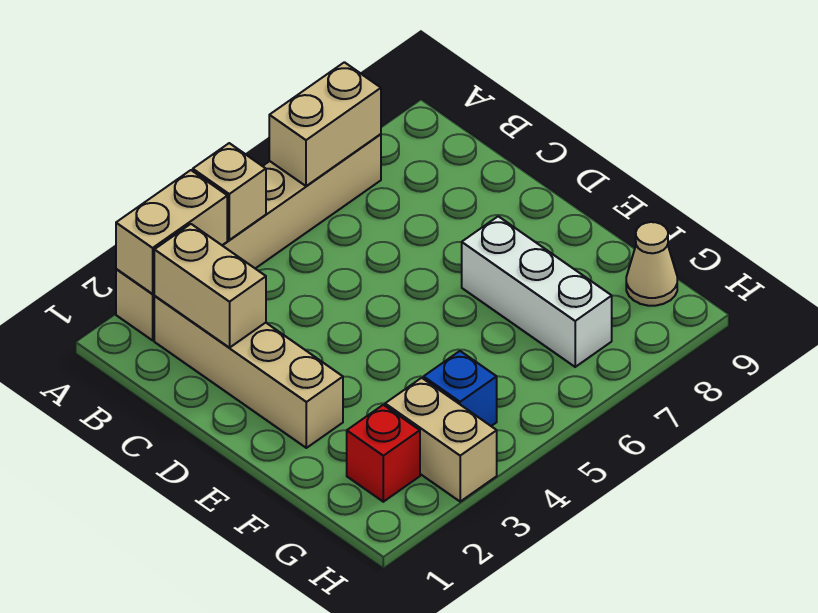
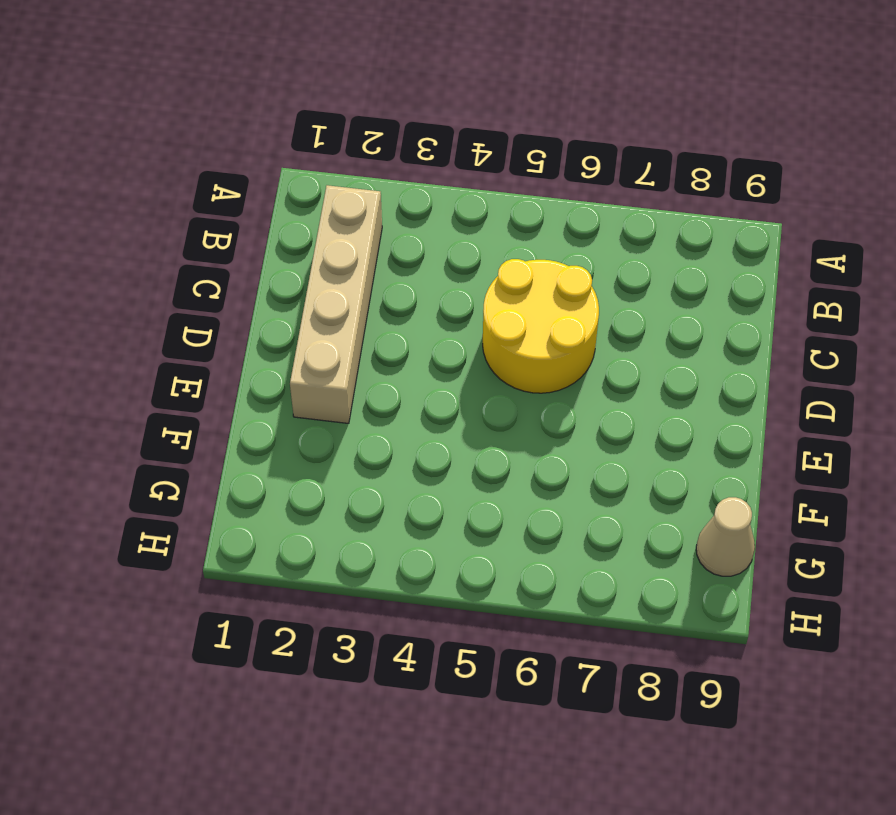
yellow round brick C5:D6 level 1 -> none
none -> tan brick A2:A7 level 1
none -> white brick E7:G7 level 1

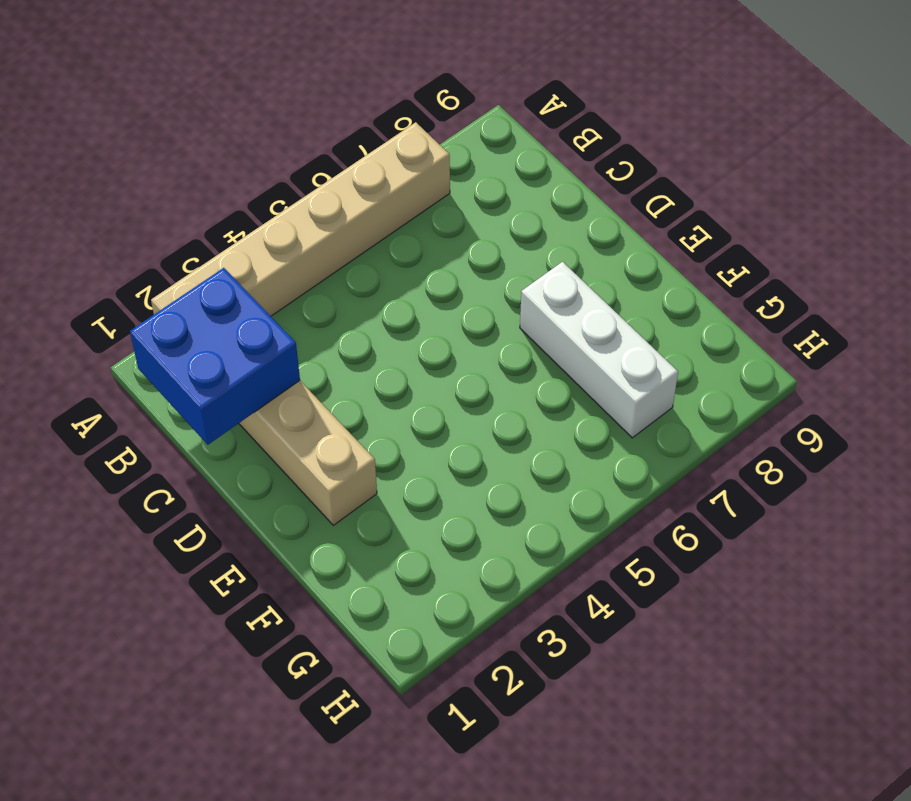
blue brick B1:C2 level 2 -> tan brick B2:C2 level 2
none -> red brick G2 level 1
none -> tan brick G3:H3 level 1

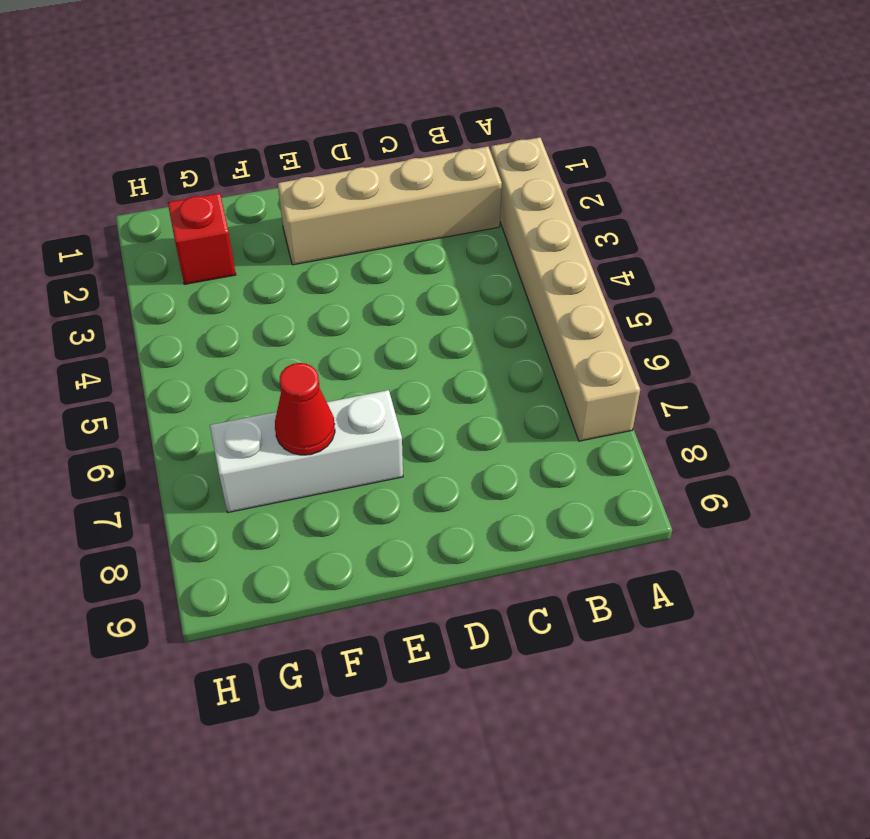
red cone F7 level 2 -> none
none -> tan brick G3:H3 level 1
none -> blue brick G4 level 1

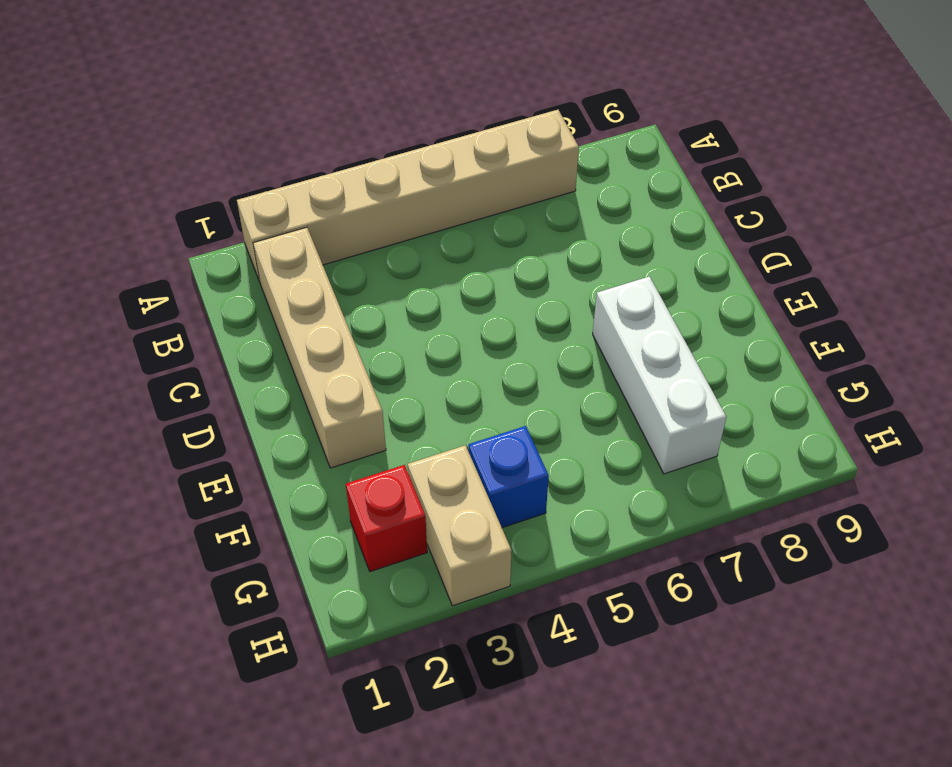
none -> tan cone G9 level 1
none -> tan brick A2:A3 level 2

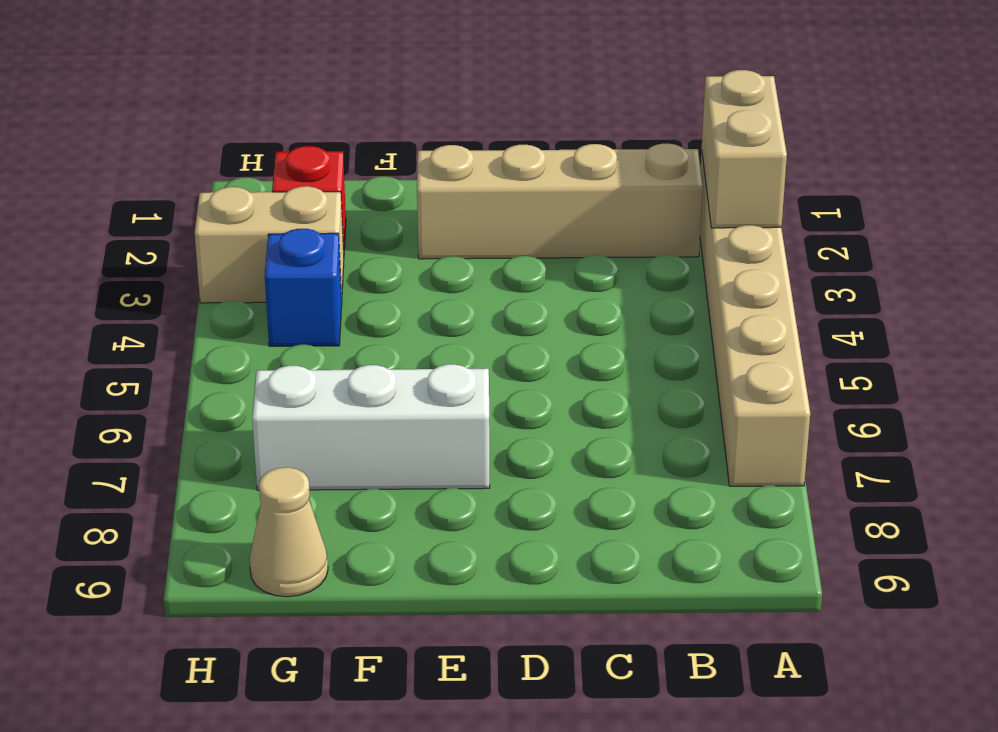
none -> tan brick A4 level 2
none -> tan brick A6:A7 level 2

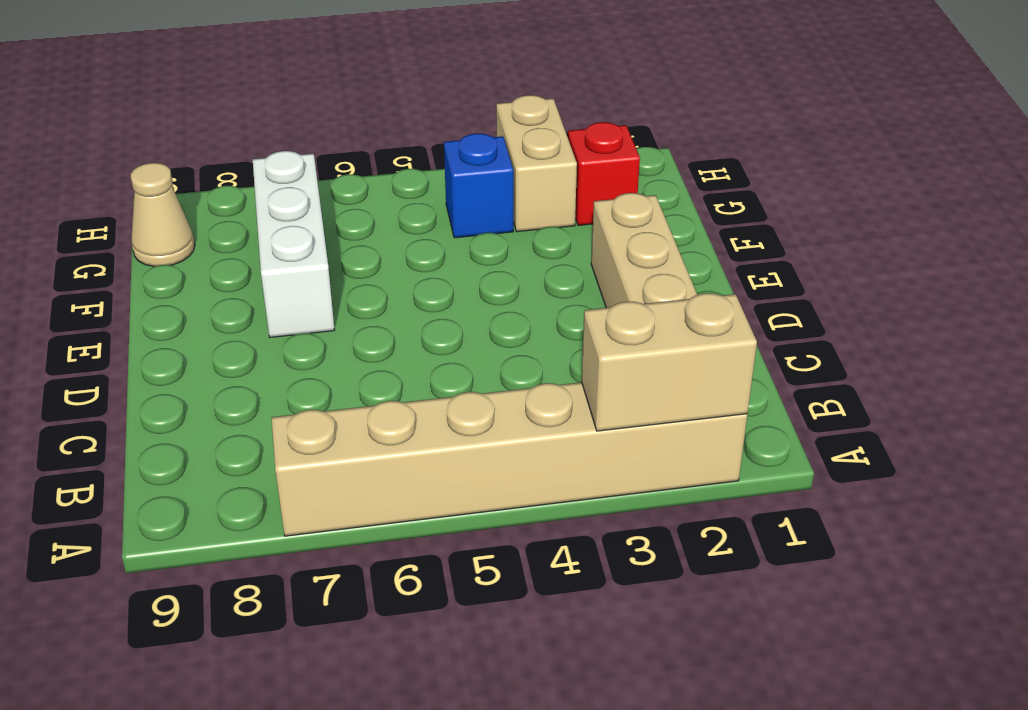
none -> tan brick A4 level 2
none -> tan brick A6:A7 level 2

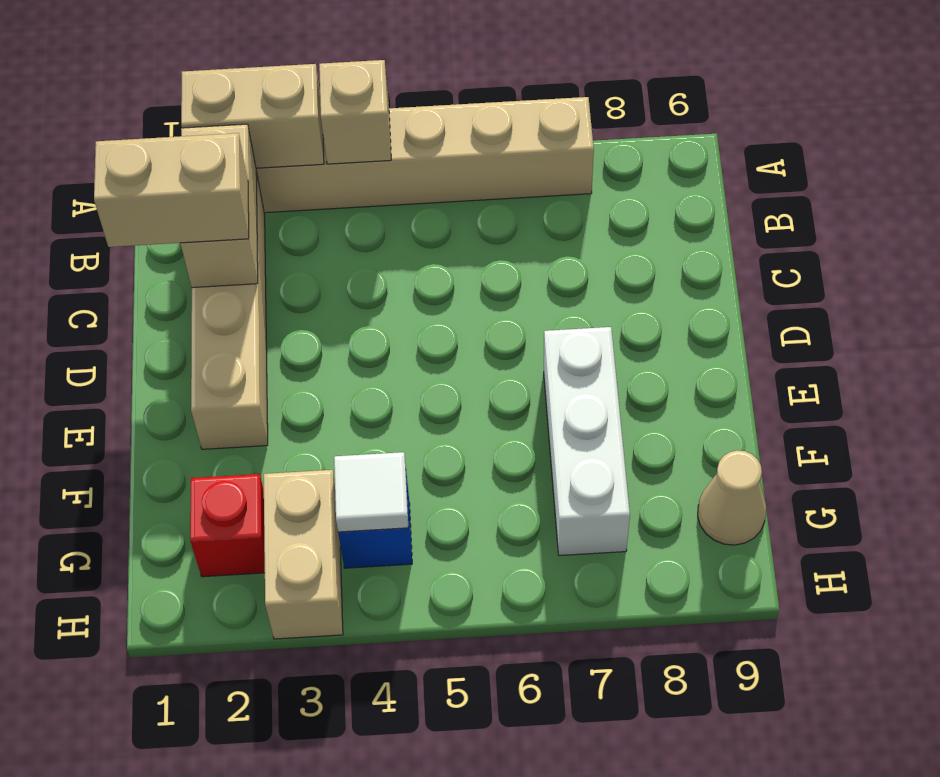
tan brick C1:C2 level 3 -> tan brick A6:A7 level 2
white tile G4 level 2 -> none

